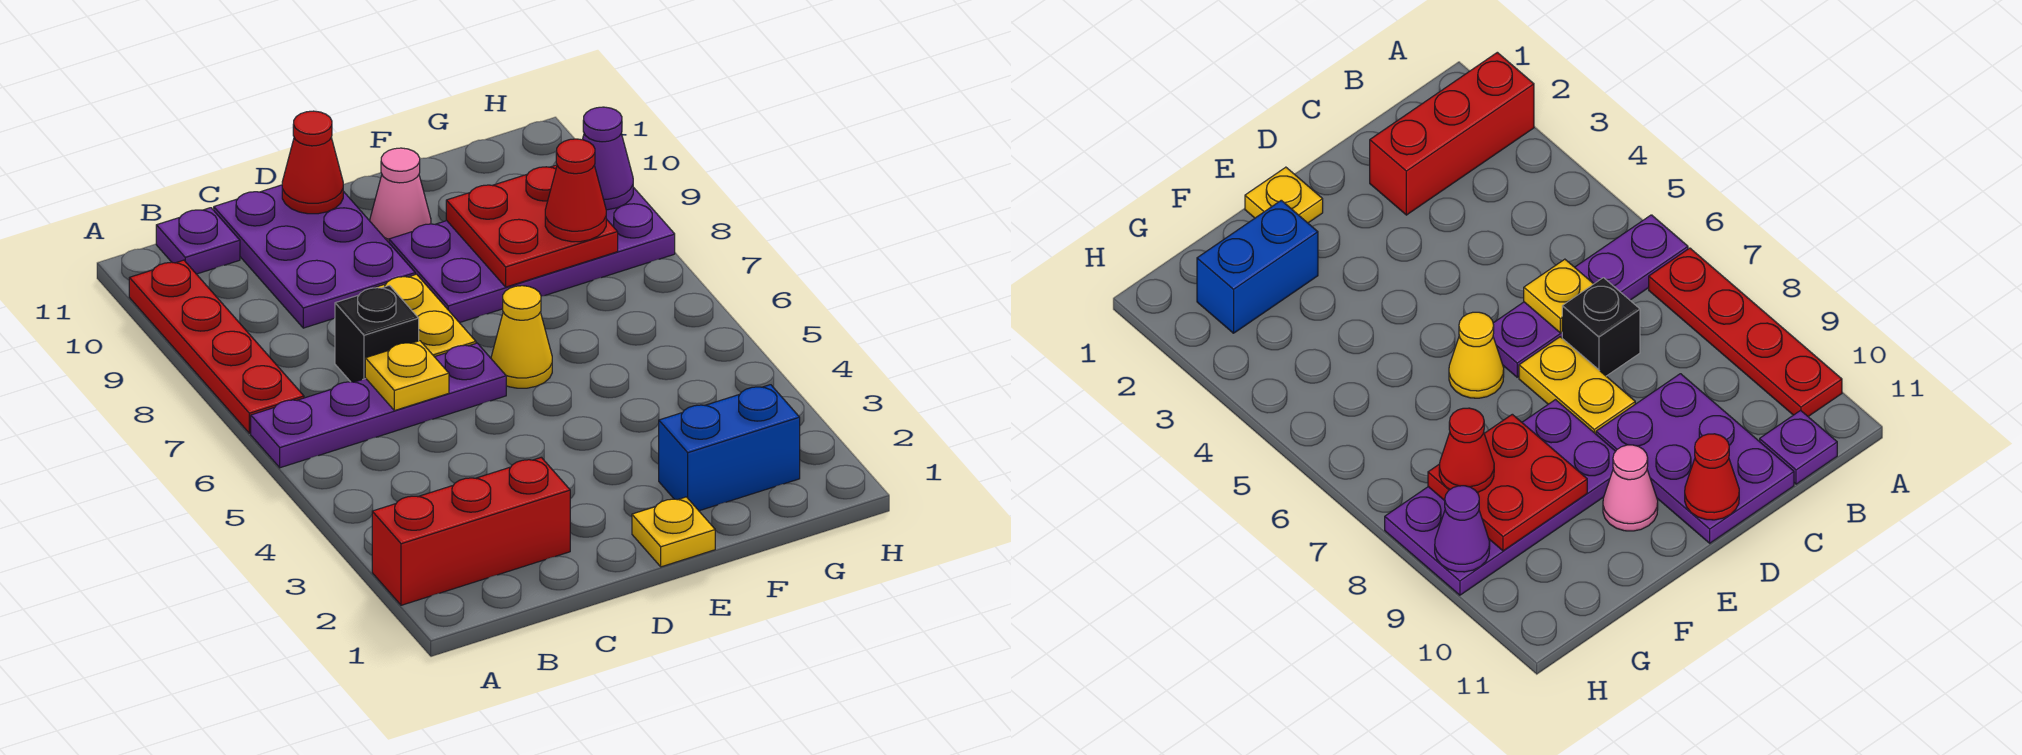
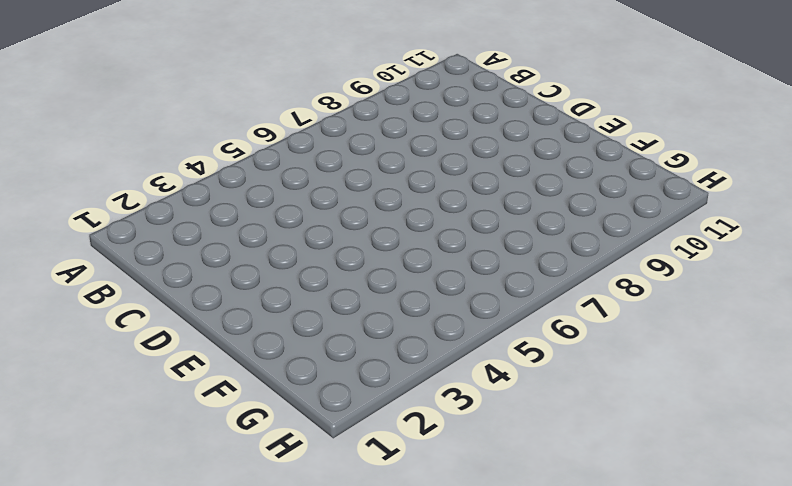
none -> red brick A2:C2 level 1
none -> purple plate A6:D6 level 1
none -> red plate A7:A10 level 1

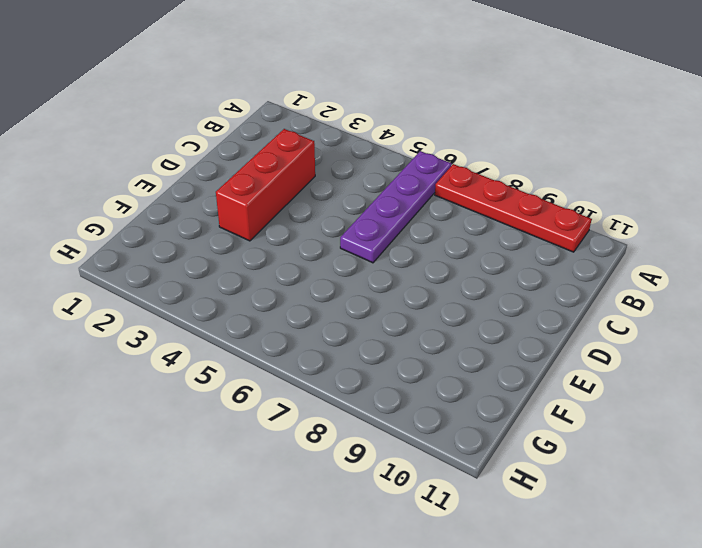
red brick C3:E3 level 1 -> red brick A2:C2 level 1
none -> purple plate B11 level 1
none -> black brick C7 level 1
none -> purple plate C9:D11 level 1

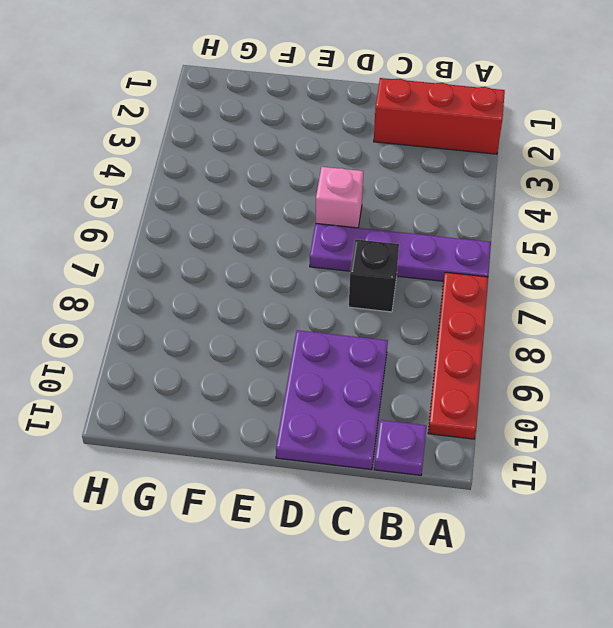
pink brick D5 level 1 -> none
none -> yellow plate D7:D8 level 1
none -> yellow plate E1 level 1
none -> yellow cone E6 level 1

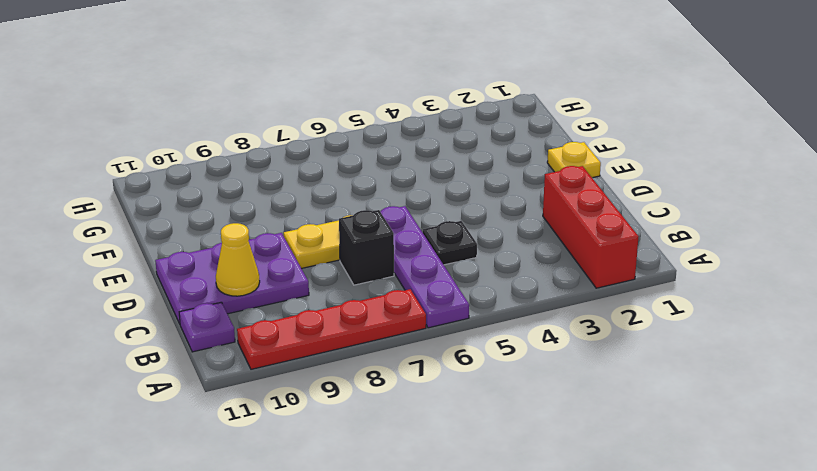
black plate C5 level 1 -> none
yellow cone C10 level 2 -> yellow cone E6 level 1
none -> purple plate E8:H9 level 1
none -> pink cone E10 level 1
none -> blue brick F2:G2 level 1

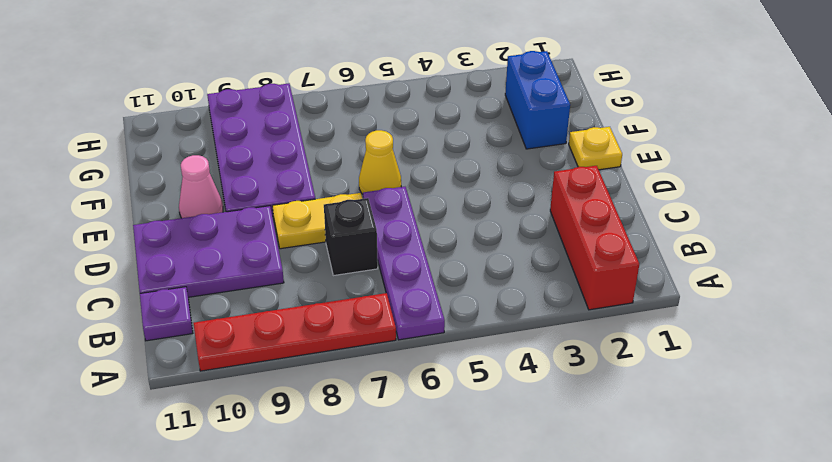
none -> yellow plate C6 level 2
none -> red cone D11 level 2
none -> red plate F8:G9 level 2

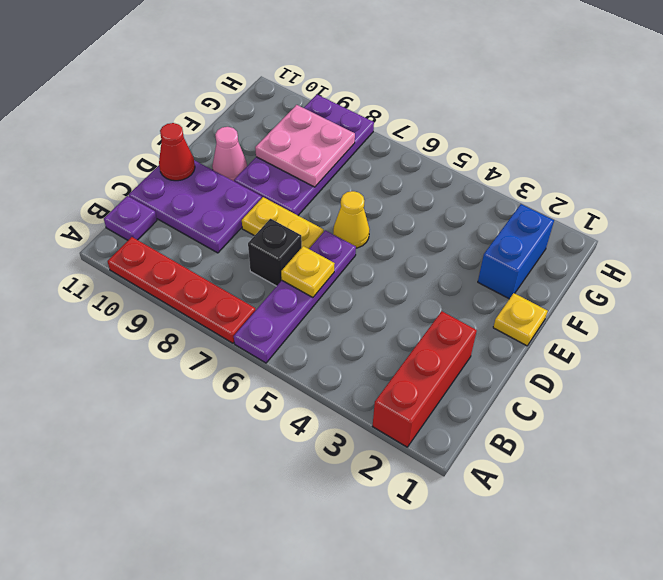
pink plate F8:G9 level 2 -> red plate F8:G9 level 2
none -> purple cone H9 level 2
none -> red cone G8 level 3

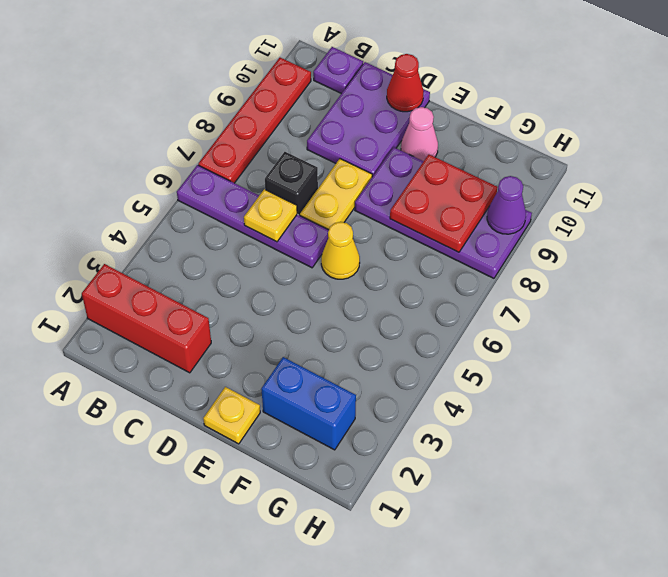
none -> red cone G8 level 3

